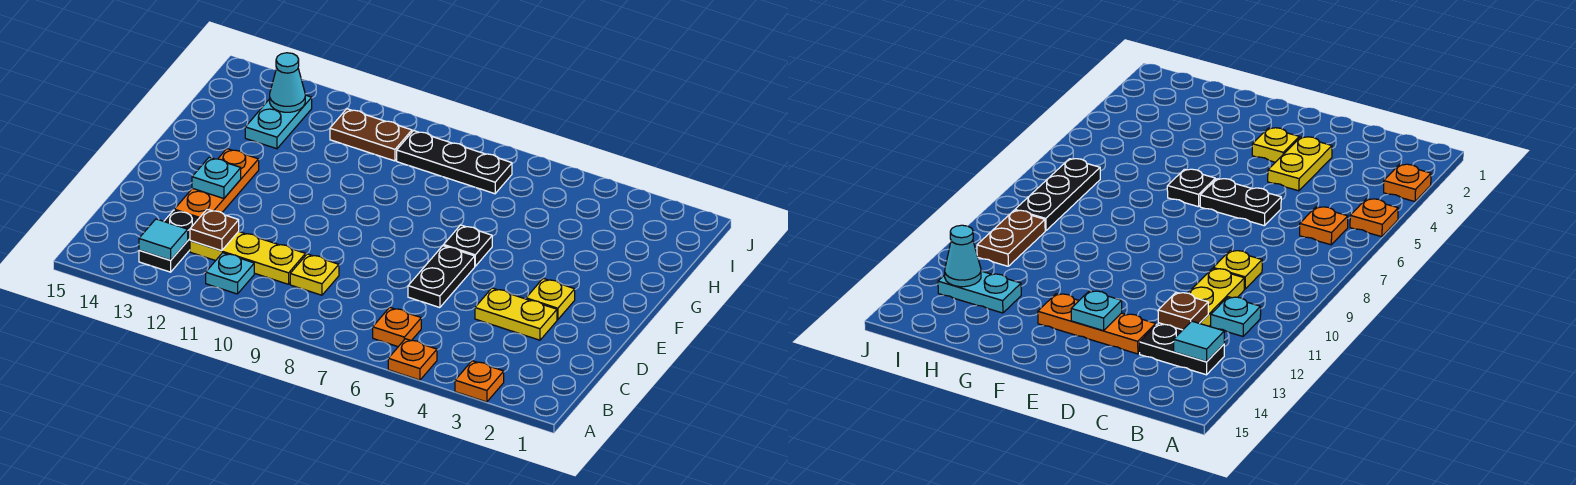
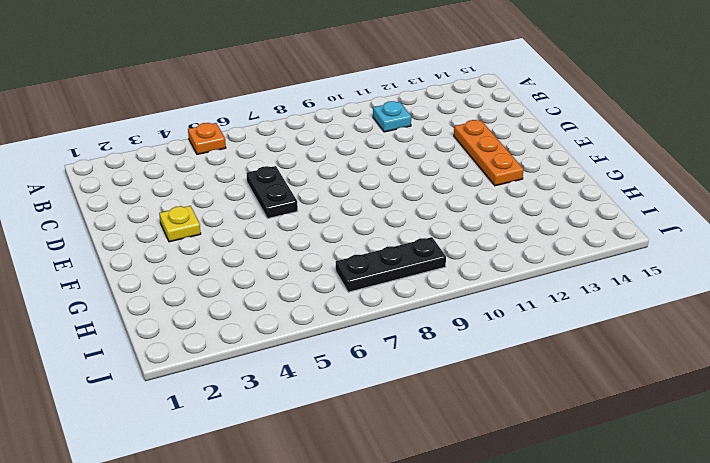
none -> orange plate A3 level 1
none -> orange plate B6 level 1
none -> black plate B13:C13 level 1

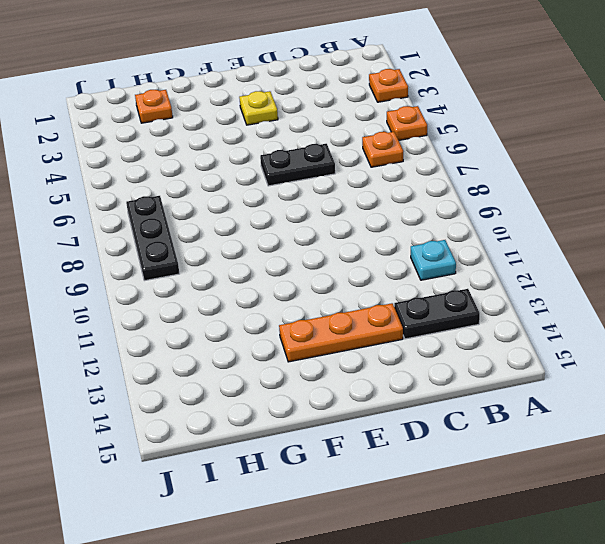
orange plate H2 level 1 -> none
none -> yellow plate C9 level 1
none -> yellow plate C10:C12 level 1
none -> yellow plate D3:D4 level 1

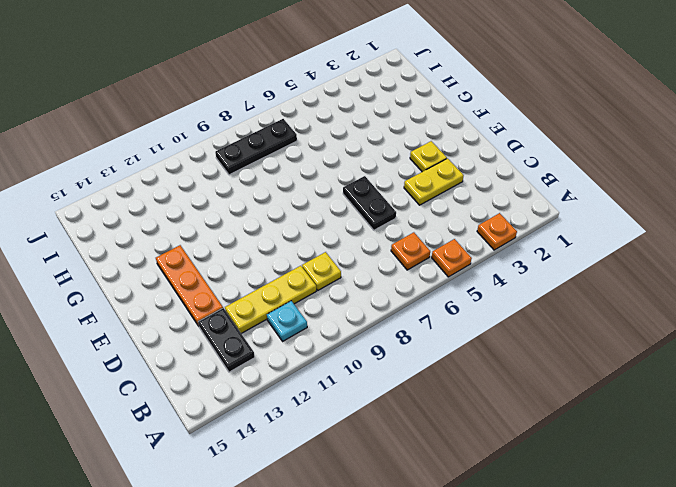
none -> black plate F6 level 1
none -> cyan plate H13:I13 level 1
none -> brown plate I10:I11 level 1

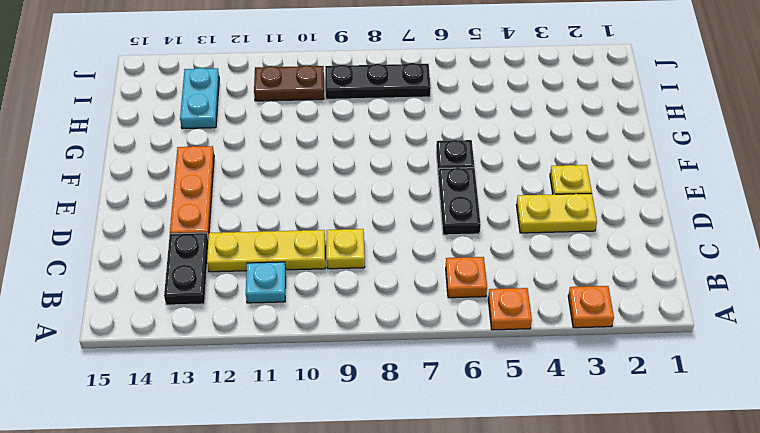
none -> cyan tile B13 level 2
none -> brown plate C12 level 2
none -> cyan plate E13 level 2

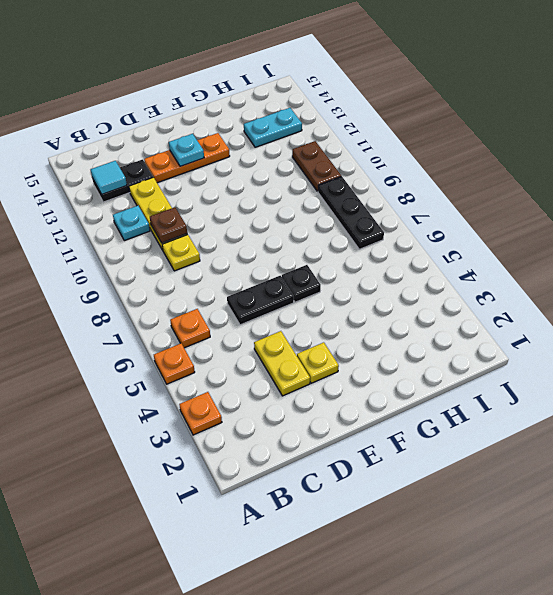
brown plate C10 level 2 -> brown plate C12 level 2
none -> cyan cone I13 level 2

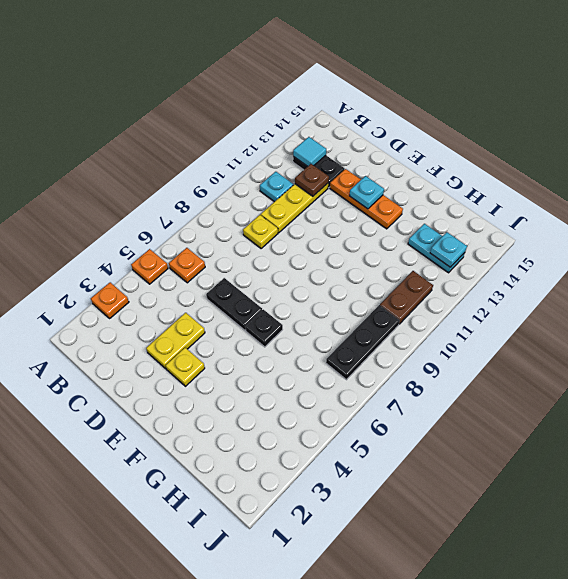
cyan plate I13 level 2 -> cyan cone I13 level 2

